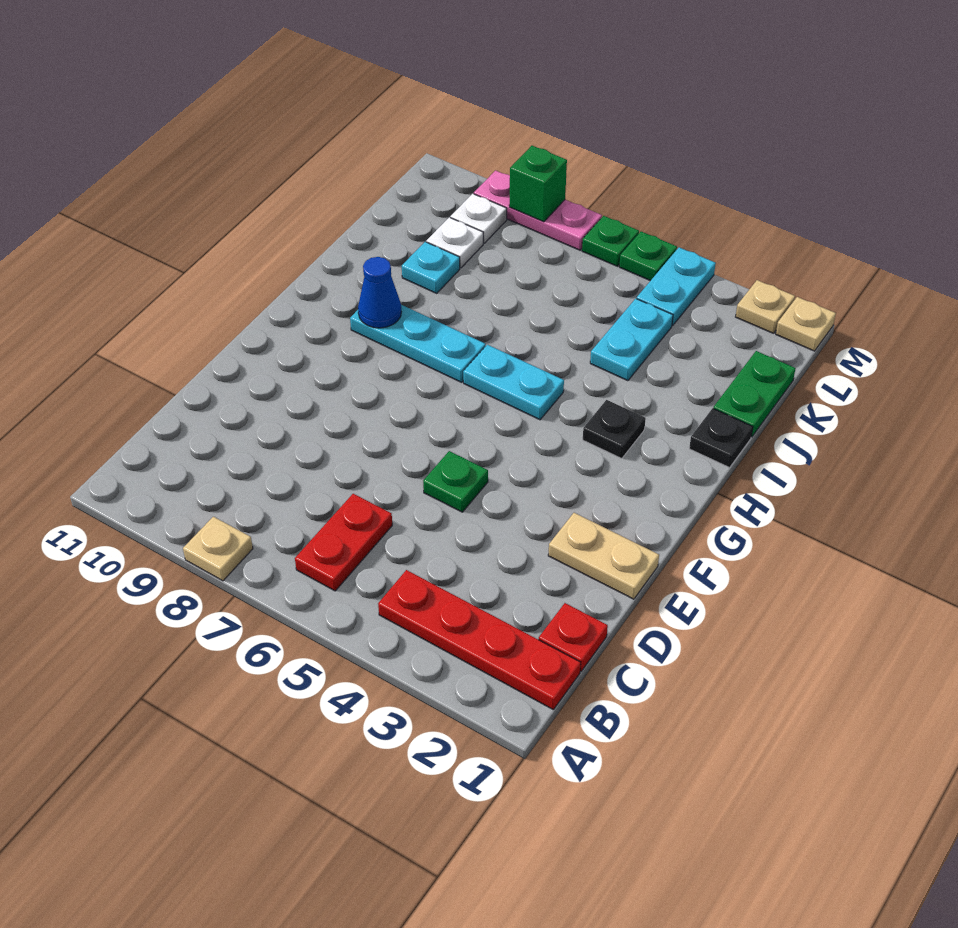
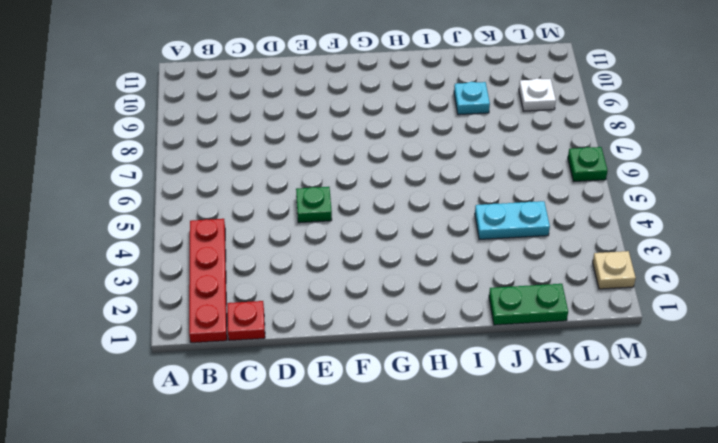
none -> tan plate A8 level 1
none -> red plate B6:C6 level 1
none -> tan plate E1:E2 level 1

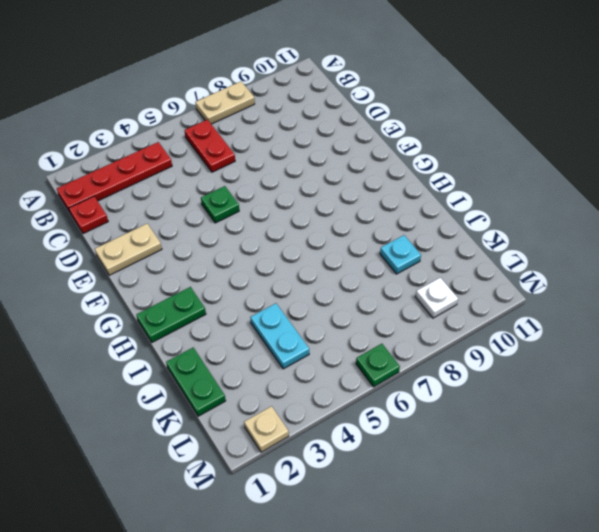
tan plate A7:A8 level 1 -> tan plate A8 level 1
green plate H1:H2 level 1 -> none
none -> black plate H3 level 1
none -> cyan plate H5:H6 level 1
none -> cyan plate H7:H9 level 1

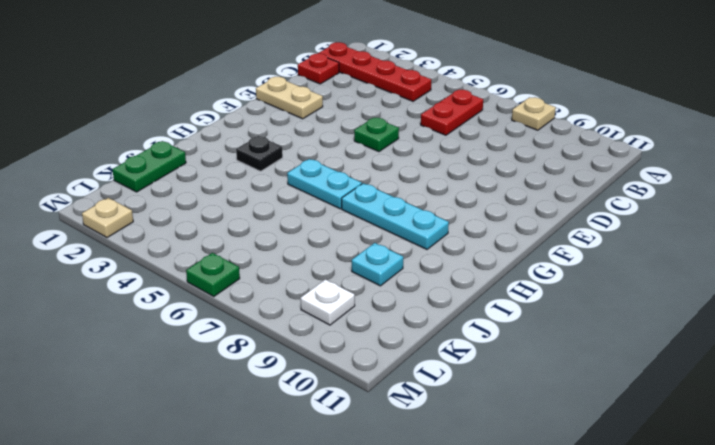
none -> black plate I1 level 1
none -> cyan plate J4:K4 level 1
none -> white plate K9 level 1

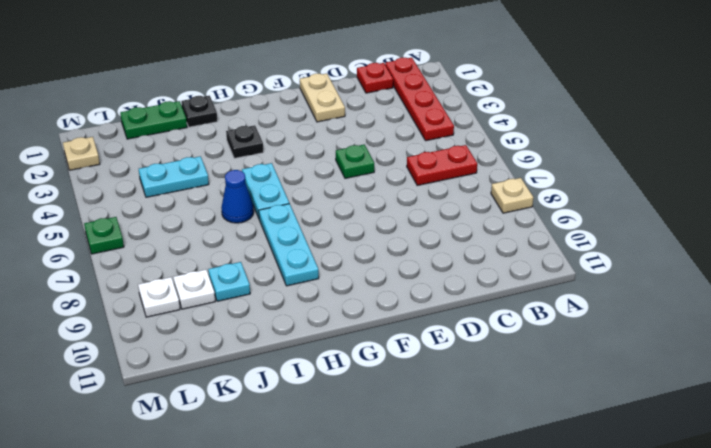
blue cone I6 level 1 -> blue cone H9 level 2
none -> cyan plate L4:M4 level 1
none -> tan plate M1 level 1
none -> green plate M5 level 1

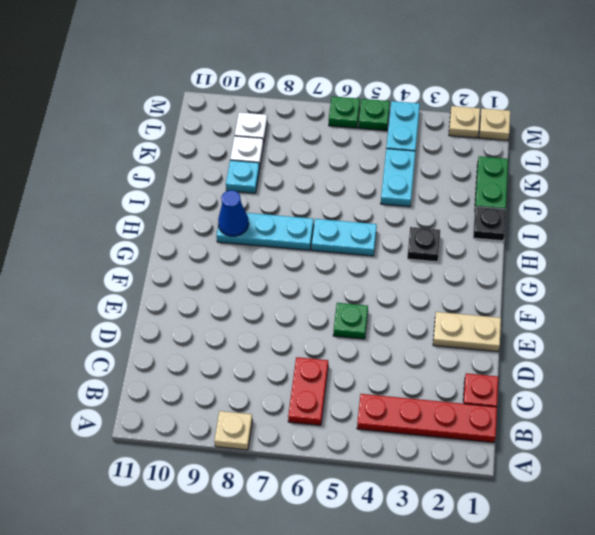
none -> pink plate M7:M9 level 1
none -> green brick M8 level 2

